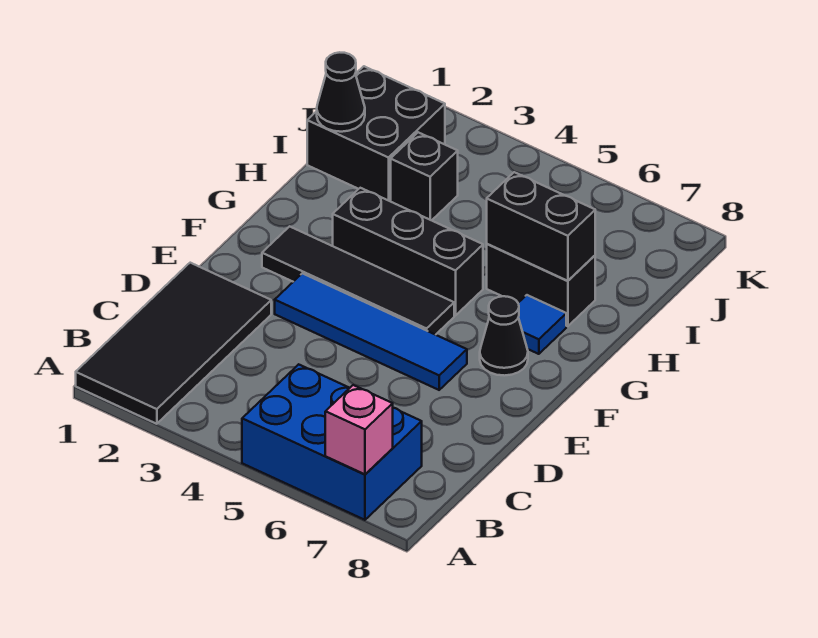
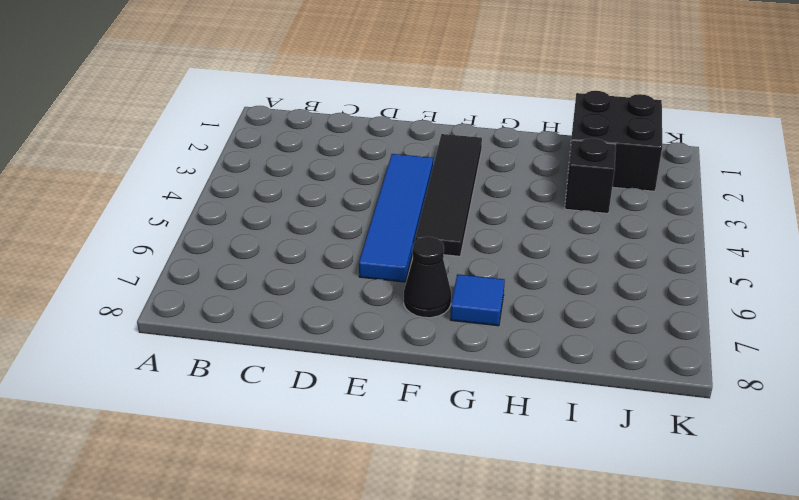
none -> black tile A1:D2 level 1
none -> blue brick A5:B7 level 1
none -> black brick G3:G5 level 1

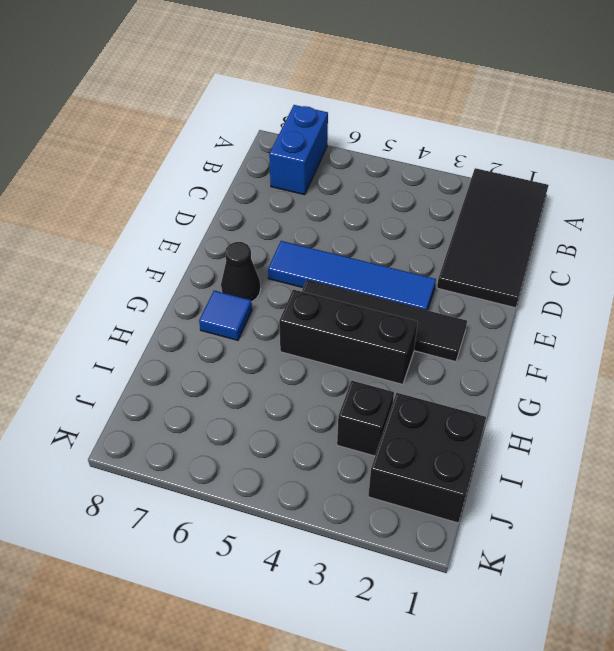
blue brick A7:B7 level 1 -> blue brick A5:B7 level 1
none -> black brick H6:H7 level 1
none -> pink brick A7 level 2
none -> black brick H6:H7 level 2

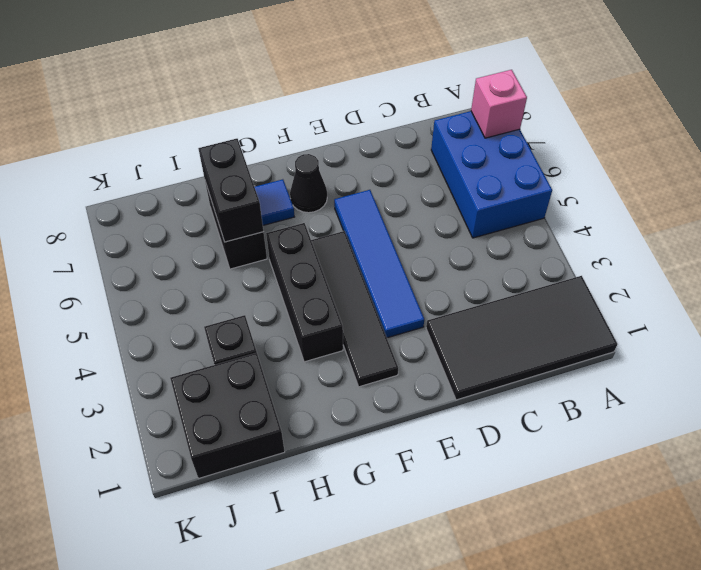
none -> black cone I1 level 2

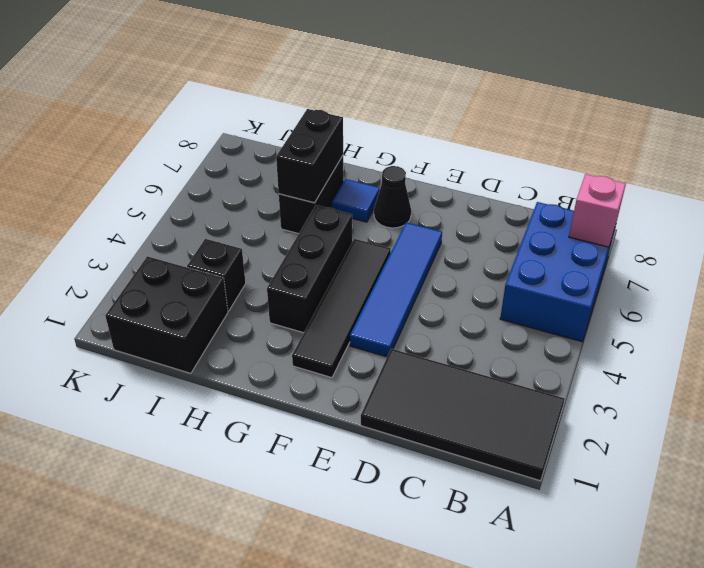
none -> black cone I1 level 2

